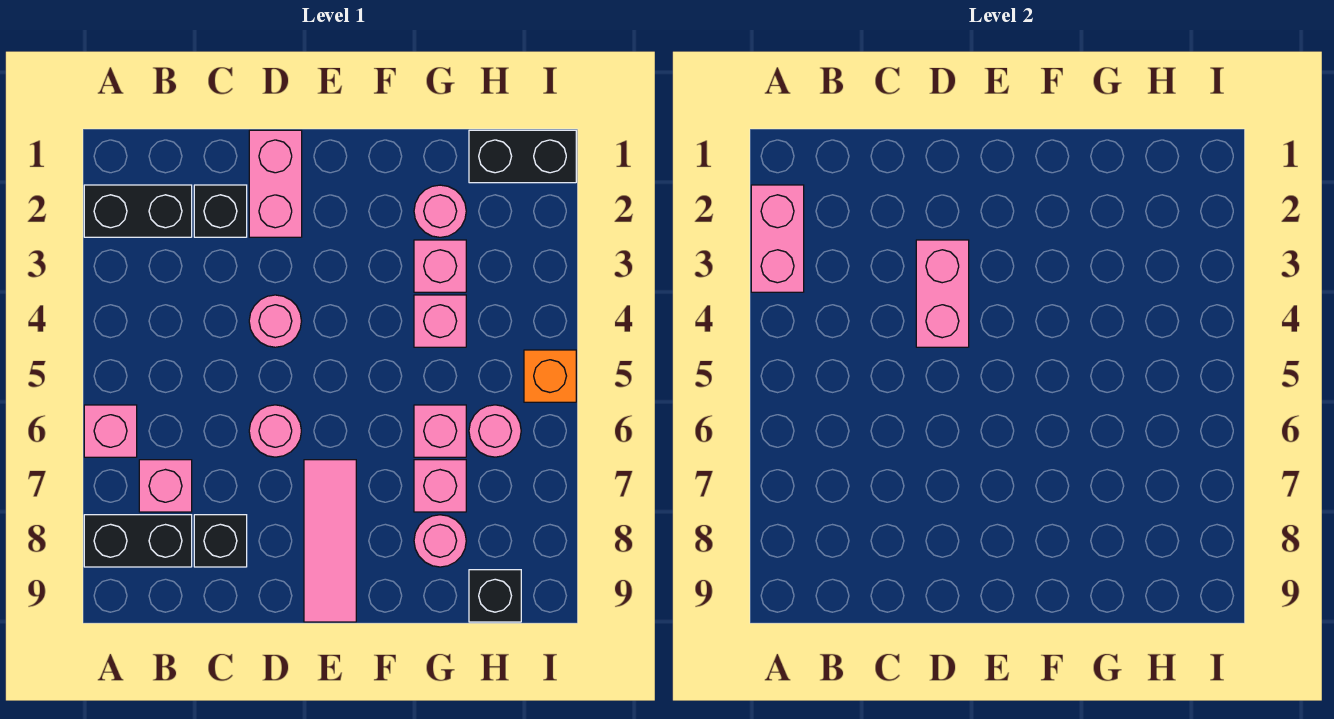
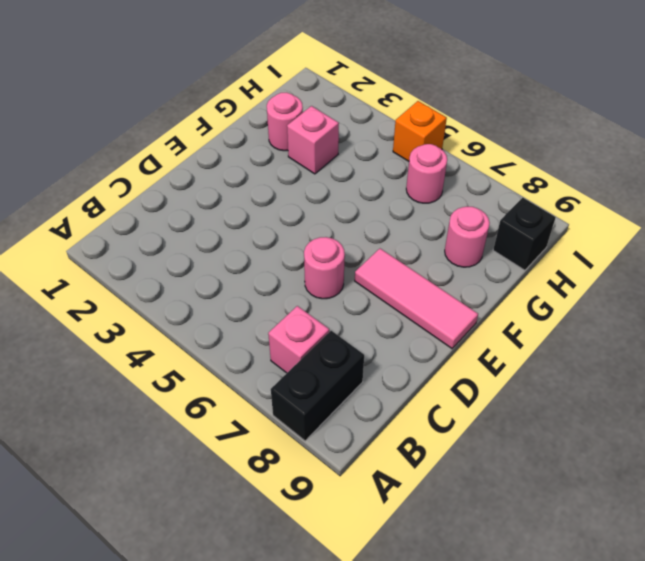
none -> black brick A2:B2 level 1
none -> pink brick A6 level 1
none -> black brick C2 level 1

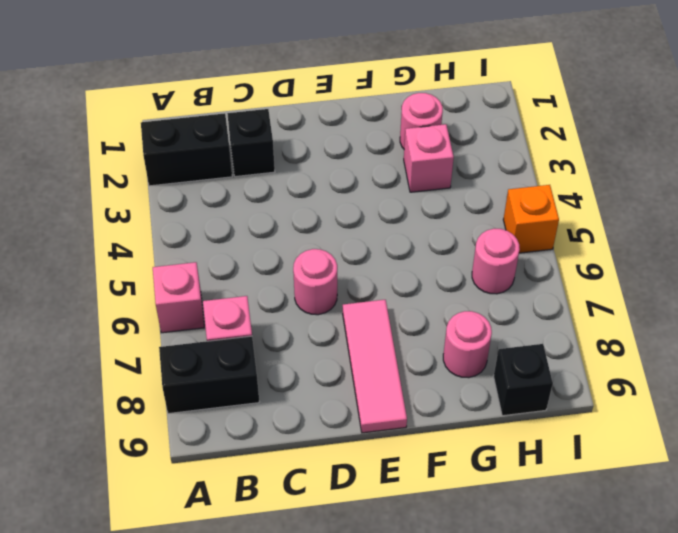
none -> black brick C8 level 1
none -> pink brick D1:D2 level 1
none -> pink round brick D4 level 1

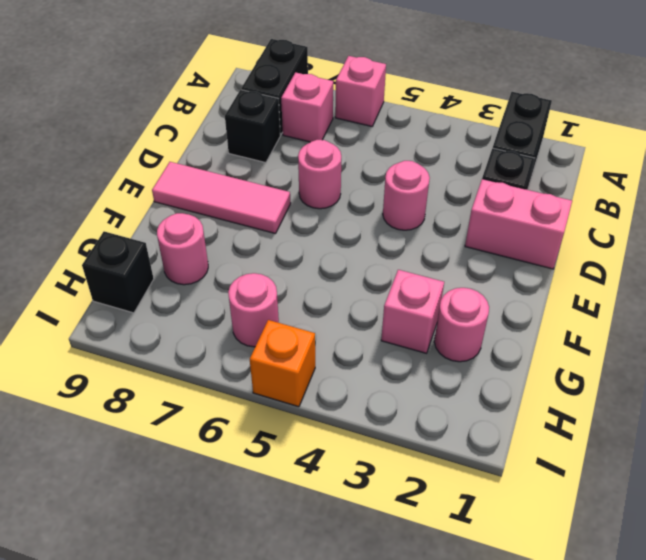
none -> pink brick G4 level 1
none -> pink brick G6 level 1
none -> pink brick G7 level 1

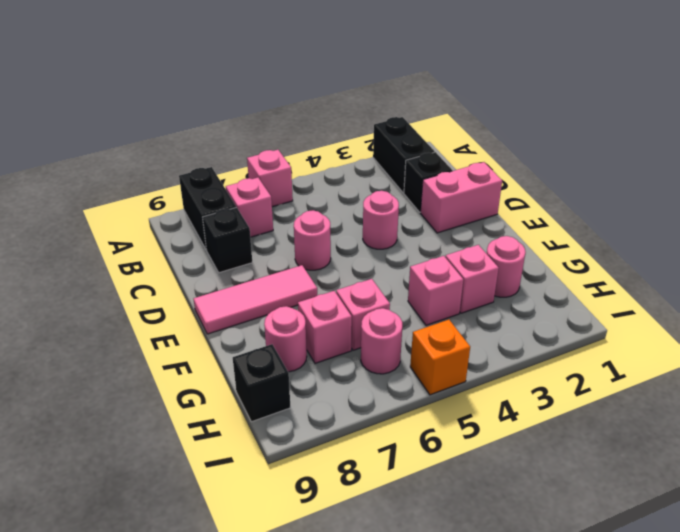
none -> black brick H1:I1 level 1
none -> pink brick A2:A3 level 2
none -> pink brick D3:D4 level 2

